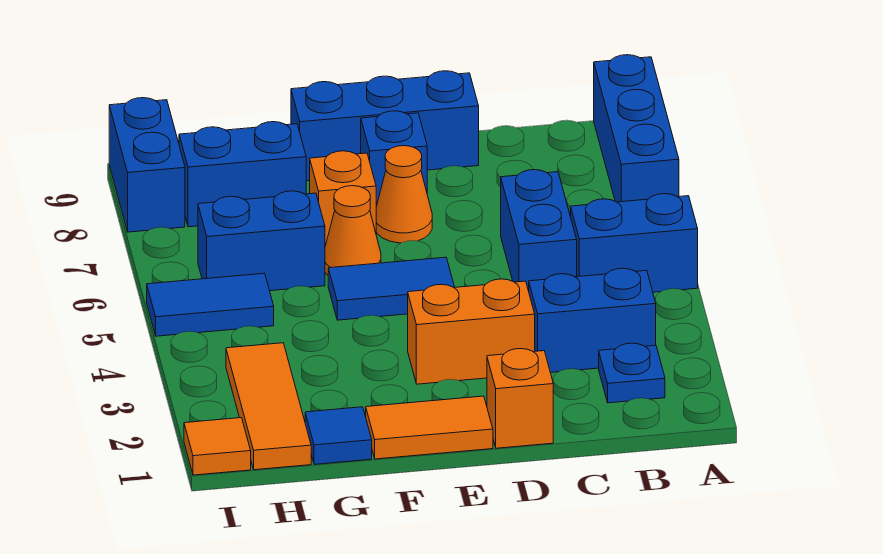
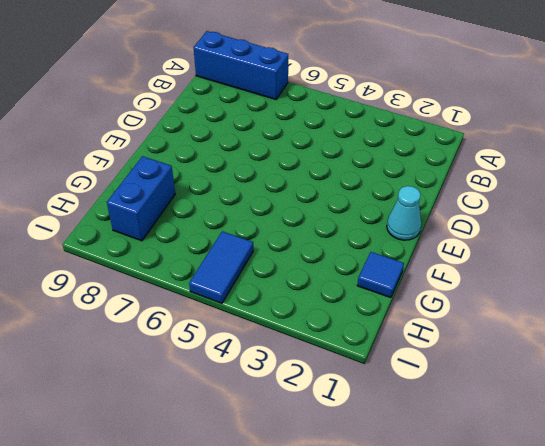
cyan cone E1 level 1 -> orange tile E1:F1 level 1
none -> blue brick A5:B5 level 1
none -> blue plate B2 level 1
none -> blue brick B3:C3 level 1

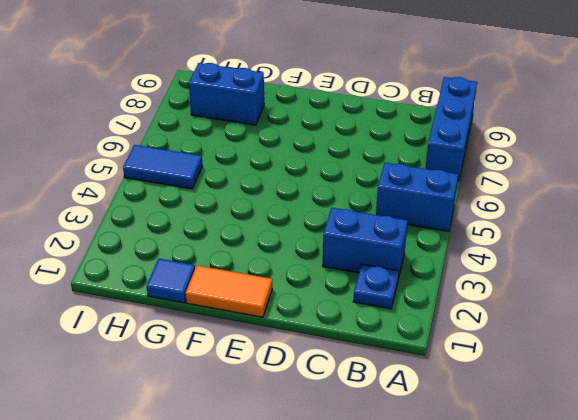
none -> blue brick C5:C6 level 1
none -> orange brick D1 level 1
none -> orange brick D3:E3 level 1

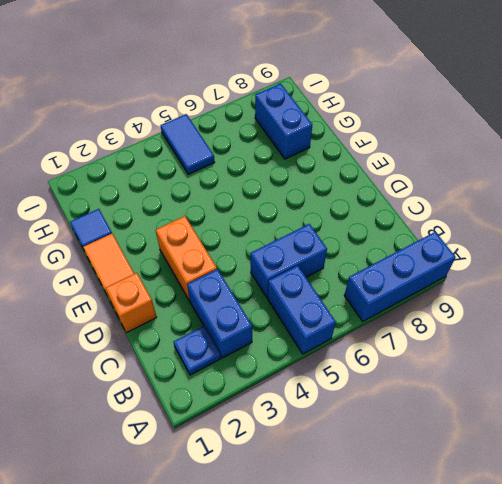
none -> blue brick D9:F9 level 1
none -> blue tile E5:F5 level 1
none -> orange cone E7 level 1

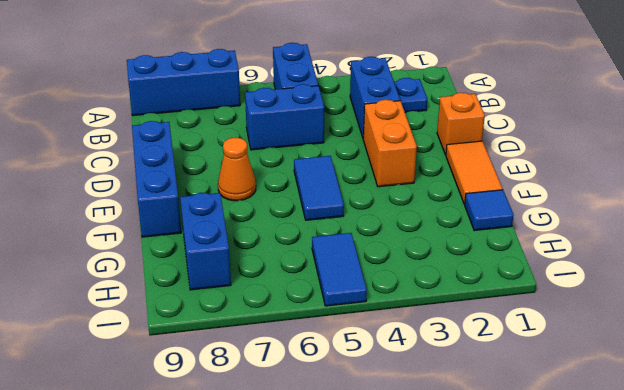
none -> blue brick E8 level 1
none -> orange cone F6 level 1
none -> orange brick F7 level 1

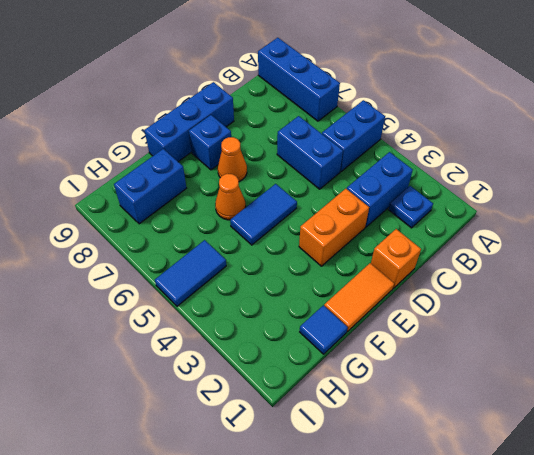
none -> orange brick F7 level 1
none -> blue brick G6:H6 level 1
none -> orange tile H1:H3 level 1

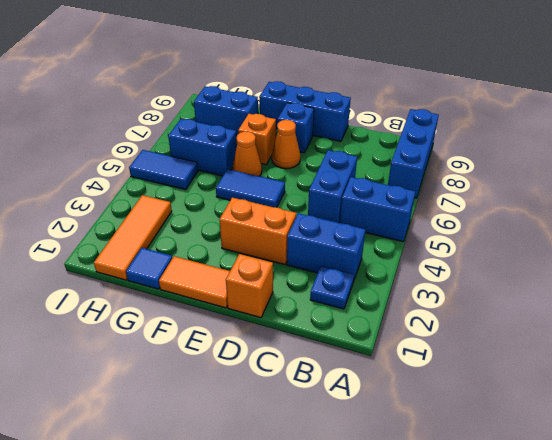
none -> orange tile I1 level 1
none -> blue brick I8:I9 level 1

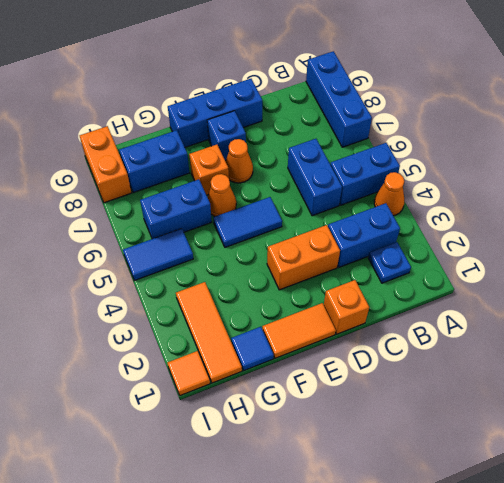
orange cone A4 level 1 -> none
orange brick I8:I9 level 1 -> blue brick I8:I9 level 1

